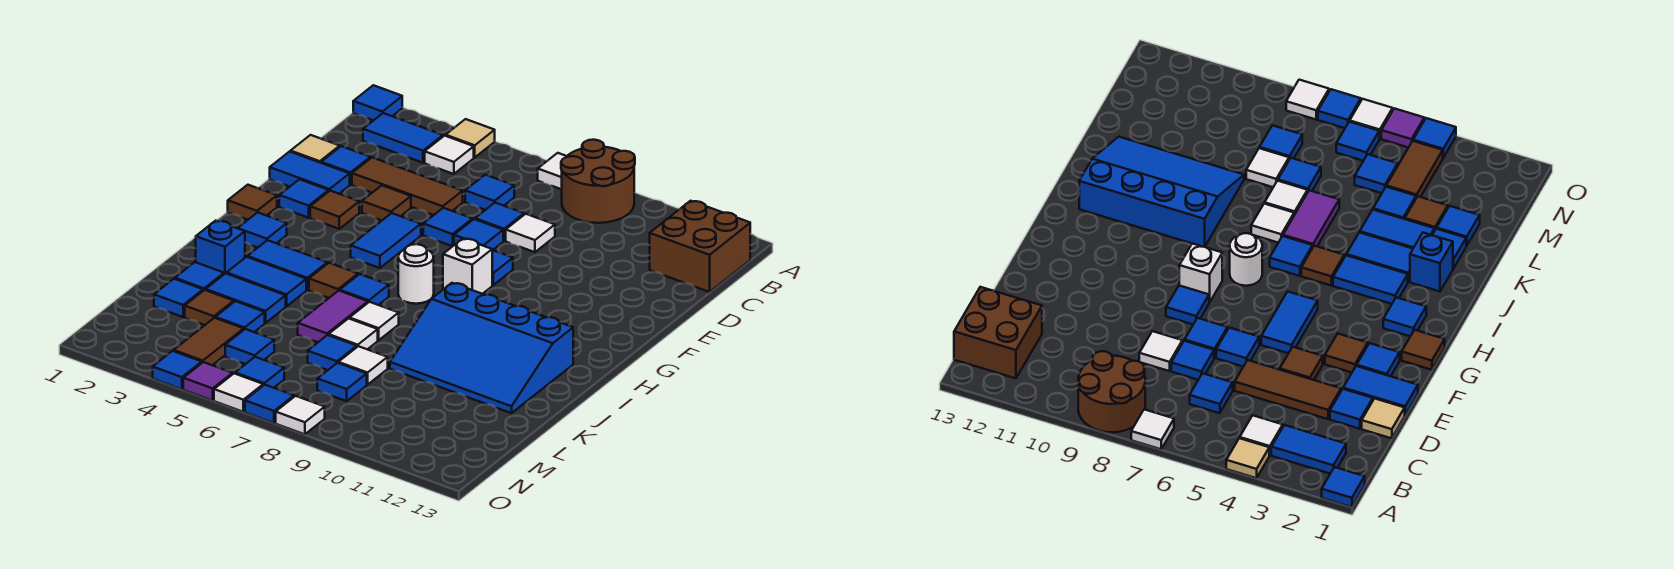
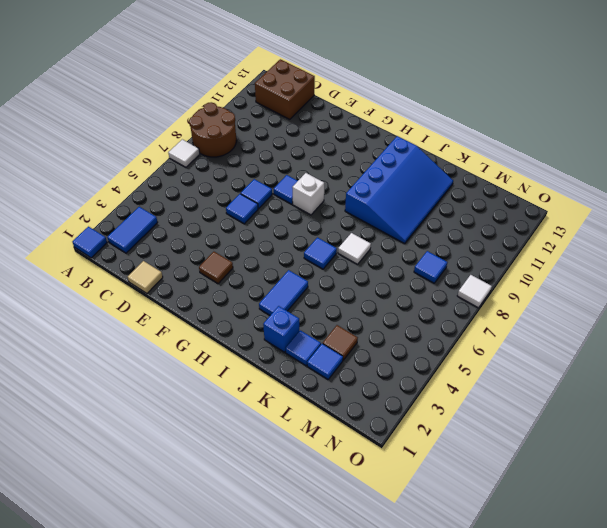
none -> tan tile A4 level 1
none -> white tile B4 level 1
none -> blue tile C6 level 1
none -> blue tile D2 level 1

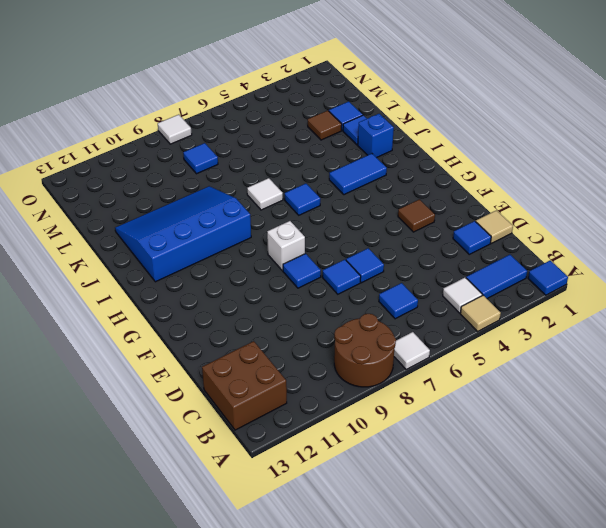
none -> brown tile D3:D5 level 1
none -> blue tile D7 level 1
none -> white tile D8 level 1
none -> blue tile E1:E2 level 1

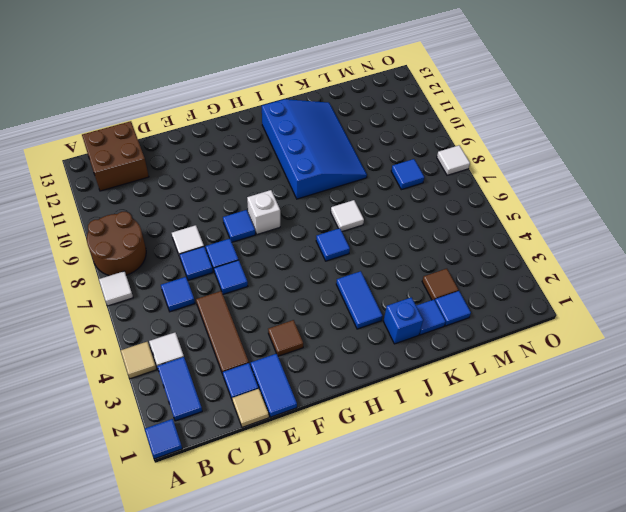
none -> brown tile E4 level 1
none -> blue tile F2 level 1
none -> blue tile F5:G5 level 1
none -> brown tile G1 level 1

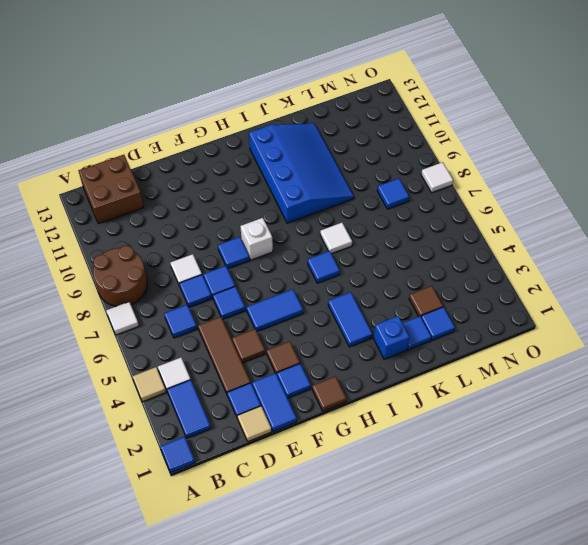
none -> blue tile H2 level 1
none -> white round brick H7 level 1
none -> brown tile I5 level 1
none -> blue tile J3:J4 level 1

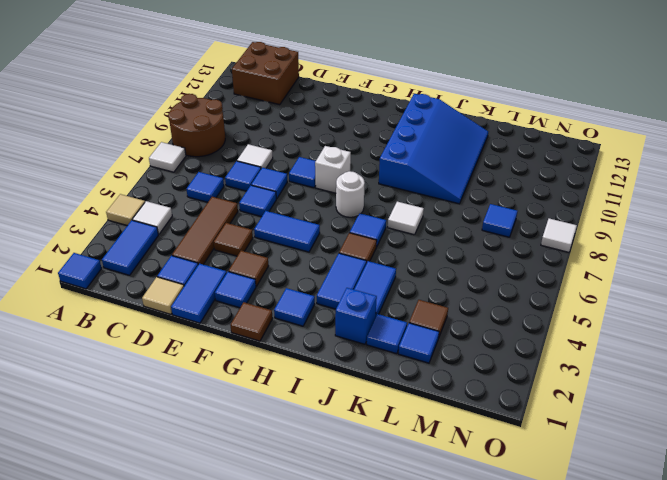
none -> purple tile J6:K6 level 1
none -> blue tile K3:K4 level 1
none -> white tile K7 level 1
none -> blue tile L4 level 1

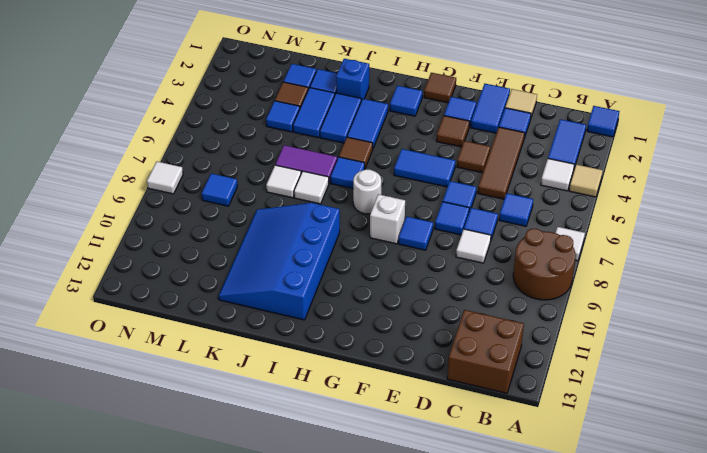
none -> blue tile L7 level 1
none -> white tile L8 level 1
none -> brown tile M4:N4 level 1
none -> blue tile M5 level 1

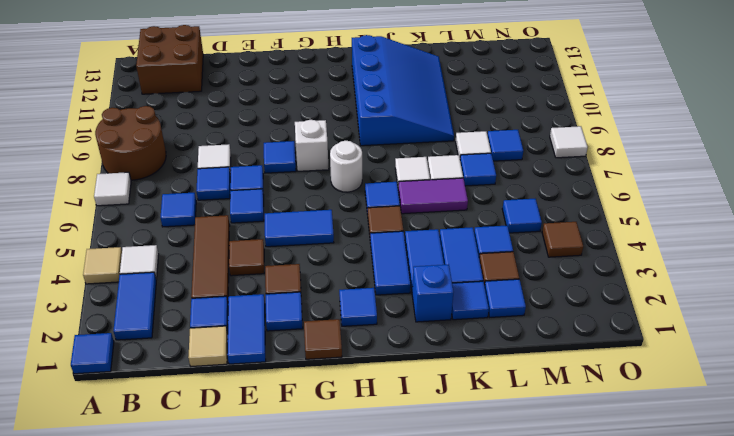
brown tile N4 level 1 -> brown tile M4:N4 level 1
none -> blue tile N6 level 1
none -> blue tile O4 level 1
none -> purple tile O5 level 1
none -> white tile O6 level 1

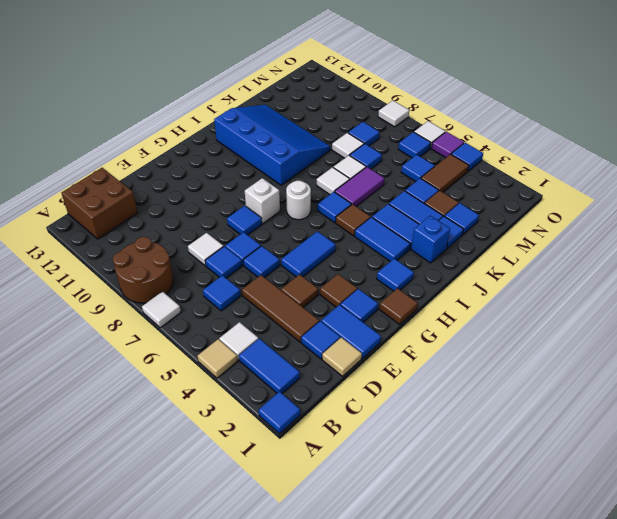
none -> blue tile O7 level 1

